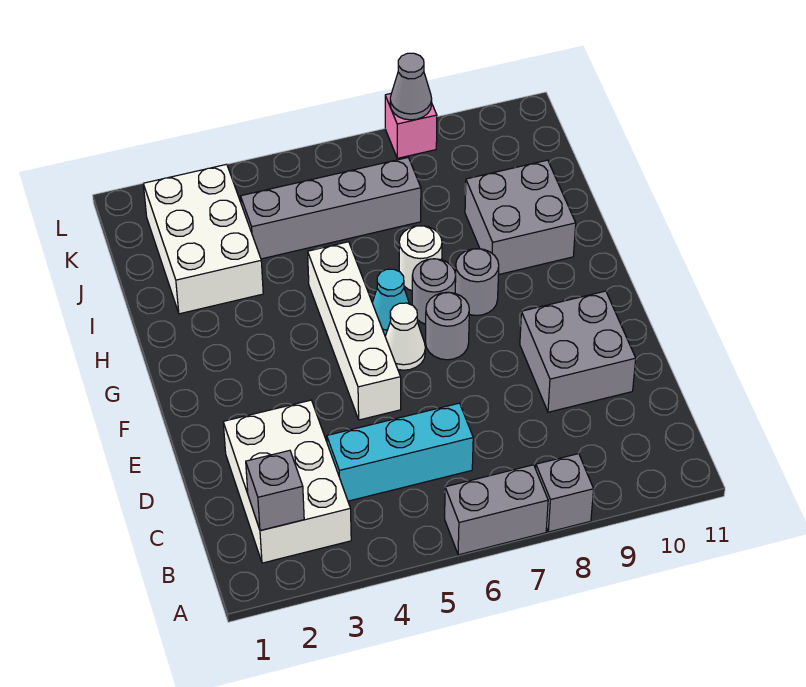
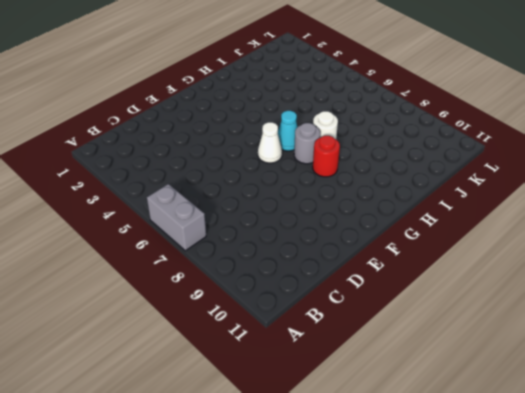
red round brick G8 level 1 -> grey round brick G8 level 1
none -> grey brick A8 level 1
none -> white brick B2:D3 level 1
none -> cyan brick C4:C6 level 1

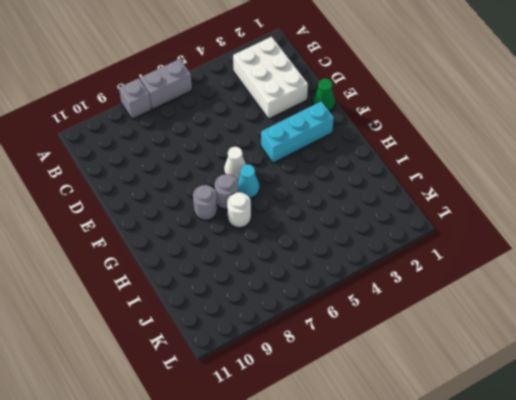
green cone E1 level 1 -> none
cyan brick F2:F4 level 1 -> cyan brick C4:C6 level 1
none -> grey brick D9:E10 level 1
none -> white brick E5:H5 level 1
none -> grey round brick F7 level 1

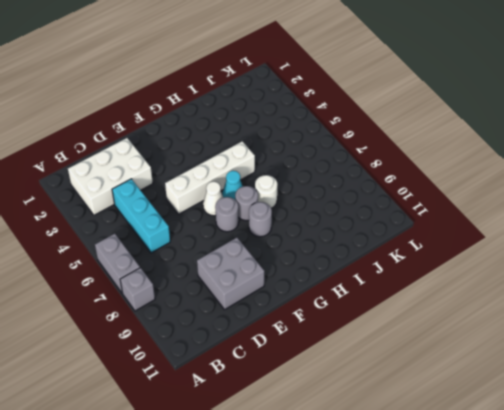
none -> grey brick H9:I10 level 1
none -> white brick I2:K3 level 1
none -> grey brick J4:J7 level 1

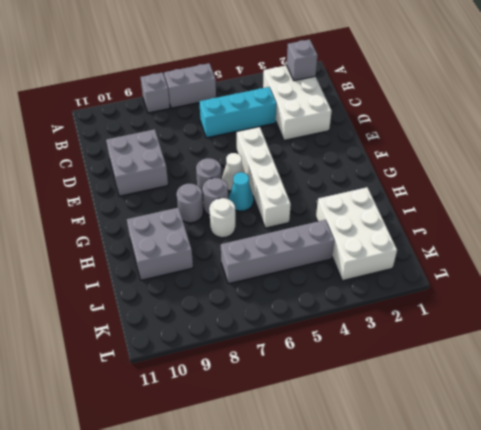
none -> pink brick L8 level 1
none -> grey cone L8 level 2

